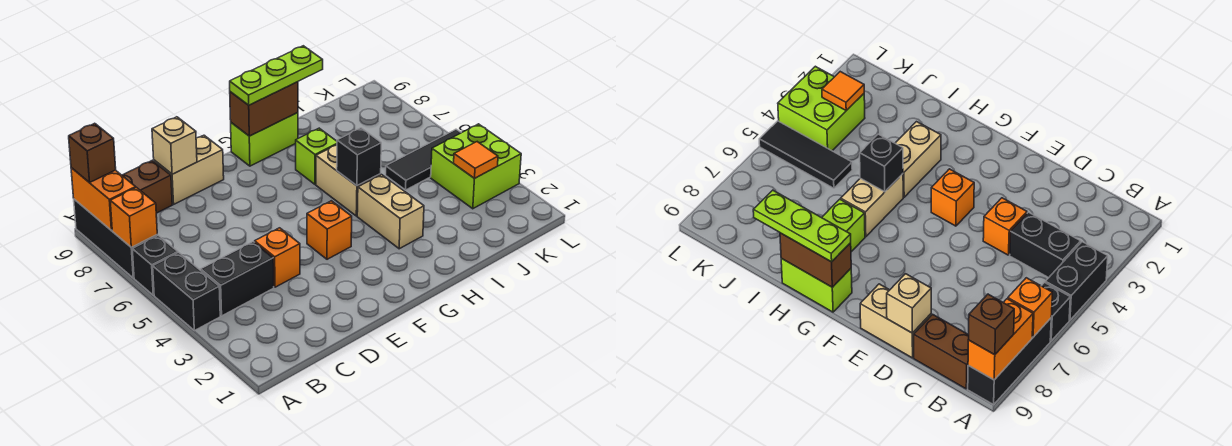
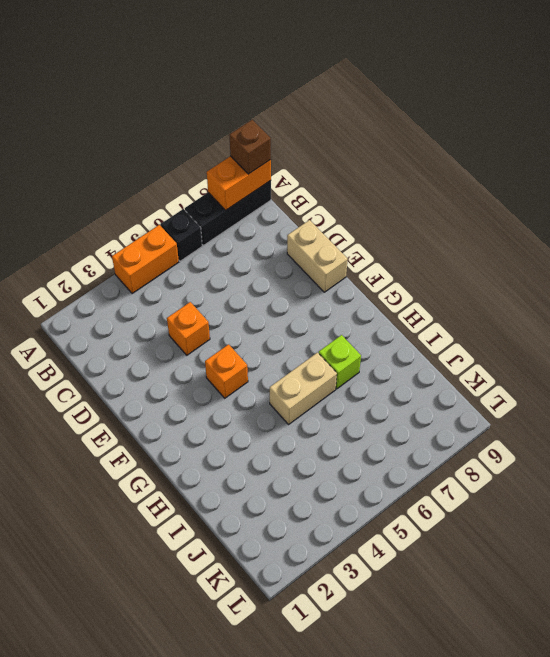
orange brick A4:A5 level 1 -> black brick A4:A5 level 1
none -> black brick B4:C4 level 1
none -> brown brick B9:C9 level 1
none -> lime brick G9:H9 level 1

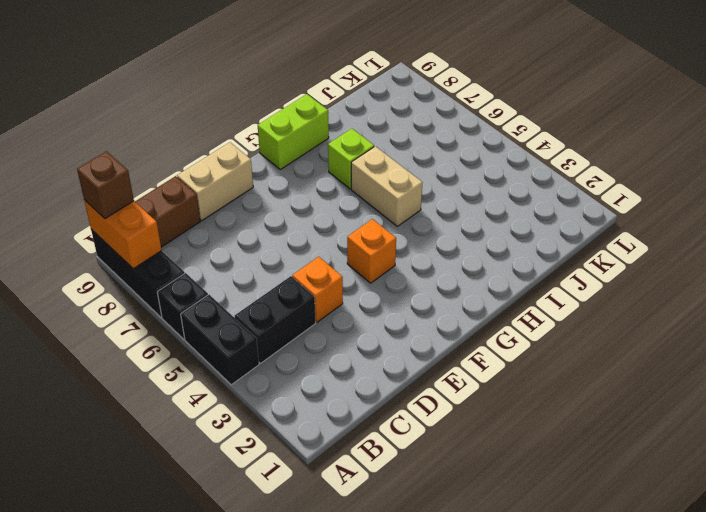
none -> tan brick H3:H4 level 1
none -> black tile J5:L5 level 1
none -> lime brick K3:L4 level 1

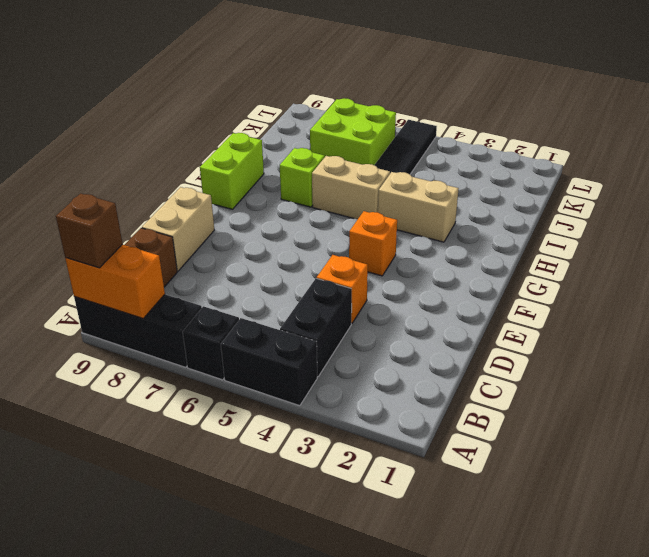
lime brick J6:K7 level 1 -> lime brick K3:L4 level 1
none -> orange brick A7 level 2
none -> tan brick D9 level 2
none -> brown brick G9:H9 level 2

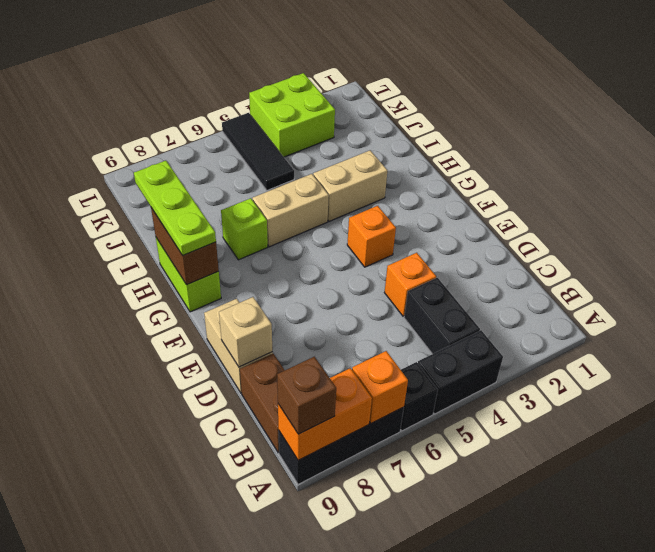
none -> black brick H5 level 2
none -> orange tile K3 level 2

